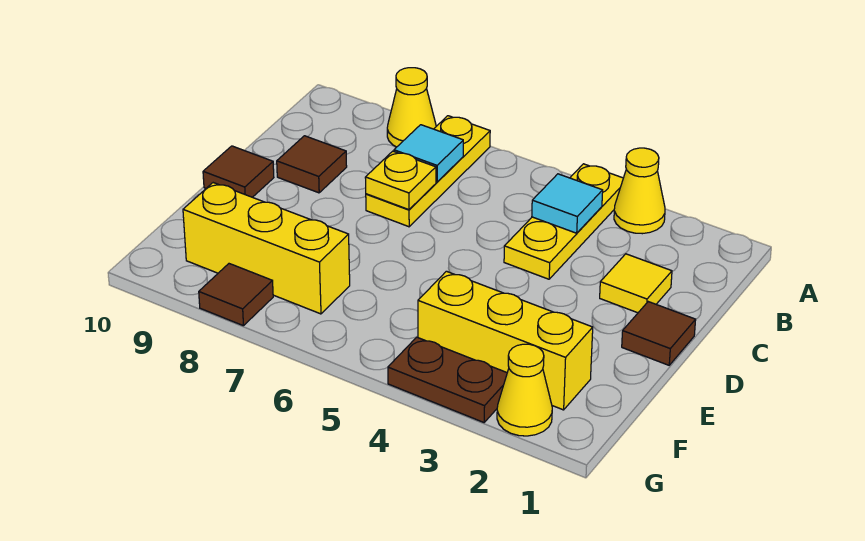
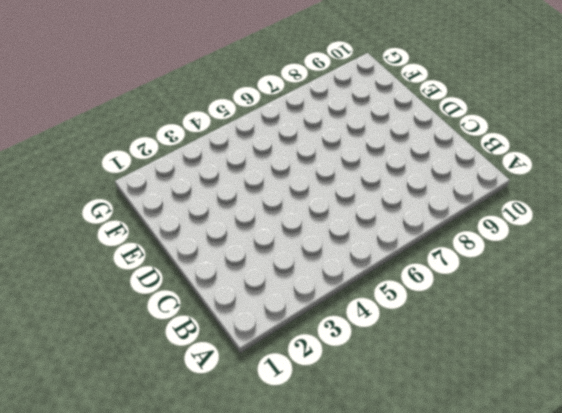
none -> yellow cone A3 level 1
none -> yellow plate A4:C4 level 1
none -> yellow plate A7:C7 level 1

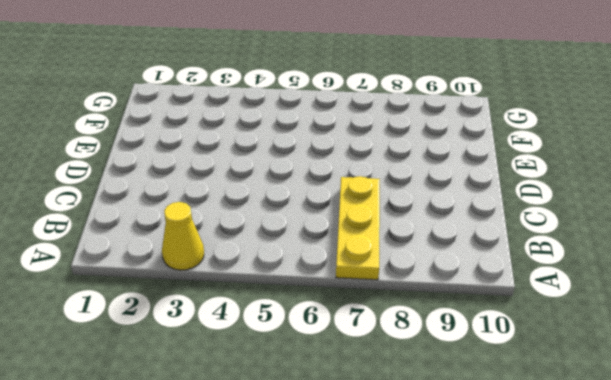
none -> yellow plate A4:C4 level 1
none -> yellow cone A8 level 1
none -> yellow tile C2 level 1

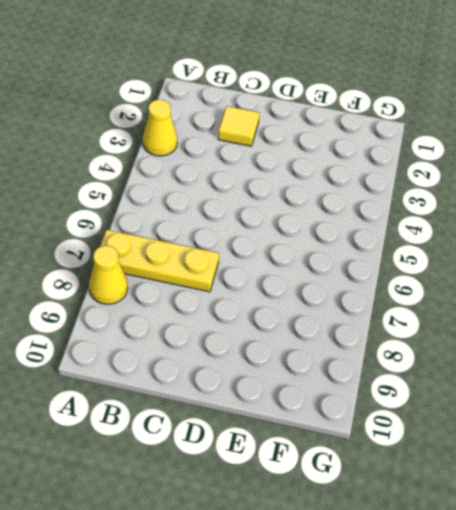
none -> yellow plate A4:C4 level 1
none -> brown tile C9 level 1
none -> brown tile D1 level 1

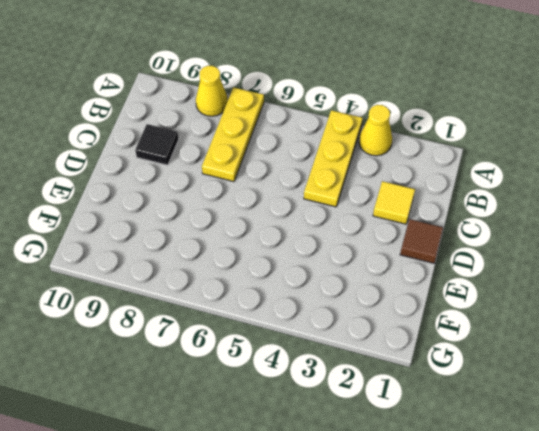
black tile C9 level 1 -> brown tile C9 level 1
none -> brown tile D10 level 1
none -> yellow brick F2:F4 level 1
none -> yellow brick F7:F9 level 1

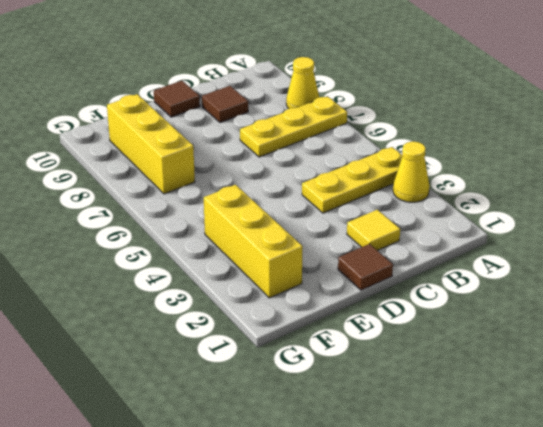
none -> yellow cone G2 level 1
none -> brown plate G3:G4 level 1
none -> brown tile G8 level 1

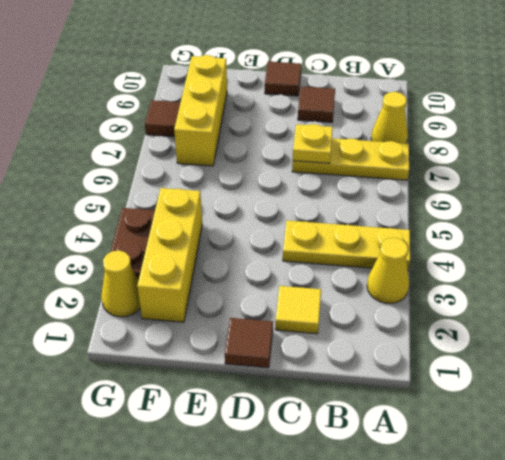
none -> cyan tile B4 level 2
none -> cyan tile B7 level 2

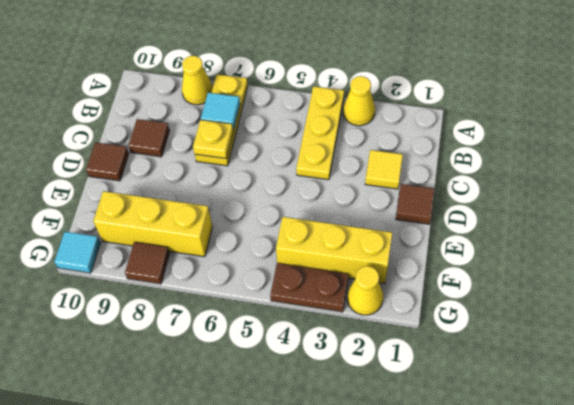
cyan tile G10 level 1 -> cyan tile B4 level 2

